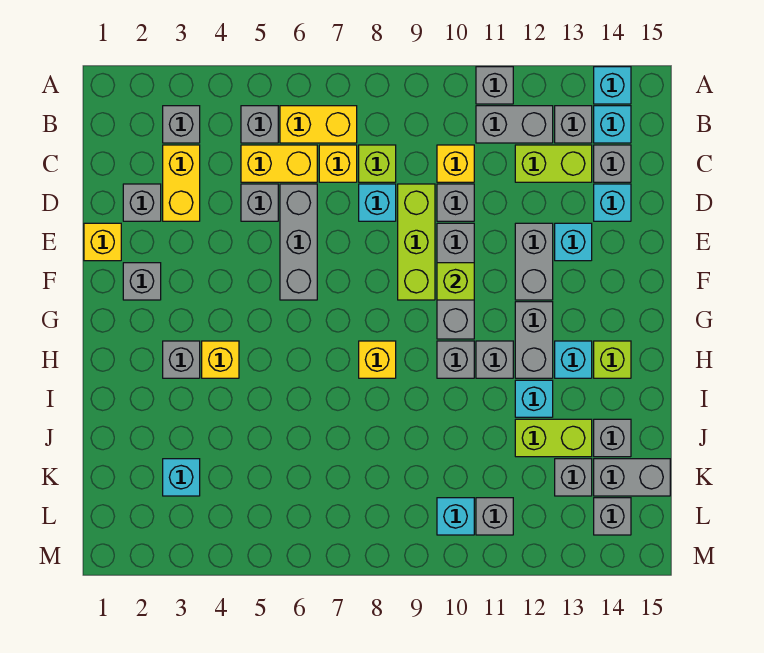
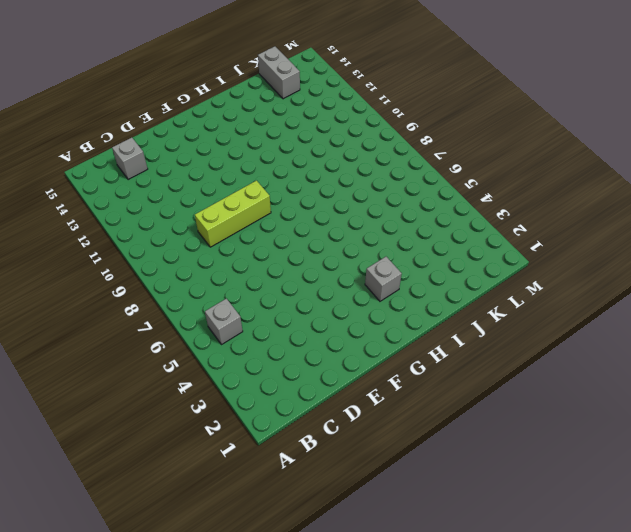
none -> grey brick A11 level 1
none -> cyan brick A14 level 1
none -> grey brick B3 level 1
none -> yellow brick B6:B7 level 1

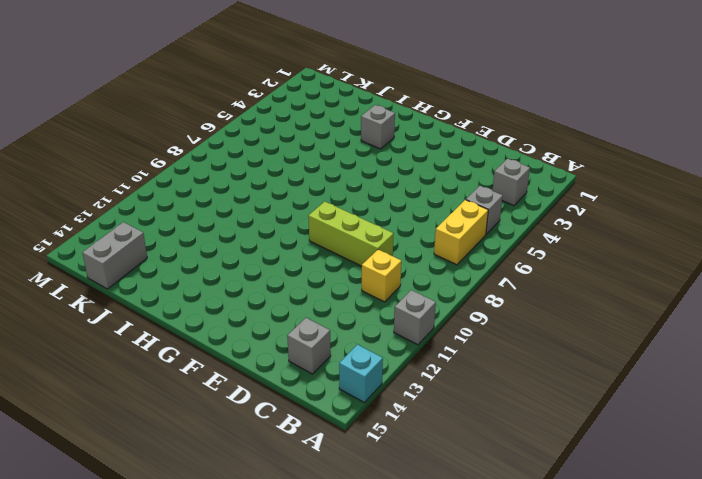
none -> grey brick B11:B12 level 1
none -> grey brick B13 level 1
none -> cyan brick B14 level 1
none -> yellow brick C3:D3 level 1

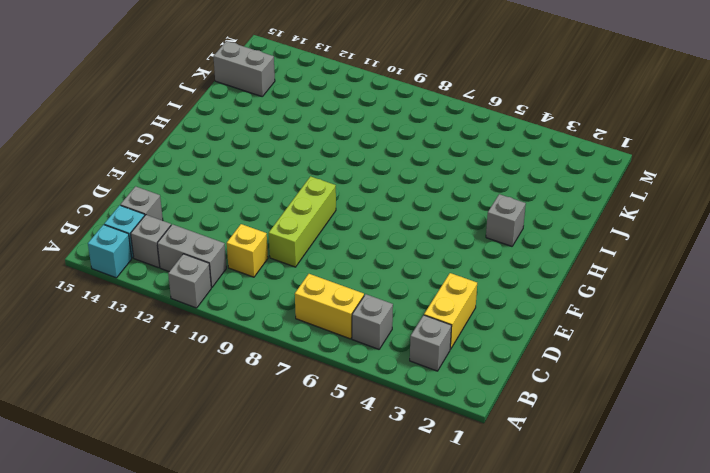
none -> yellow brick C5:C6 level 1
none -> yellow brick C7 level 1
none -> lime brick C8 level 1
none -> lime brick C12:C13 level 1

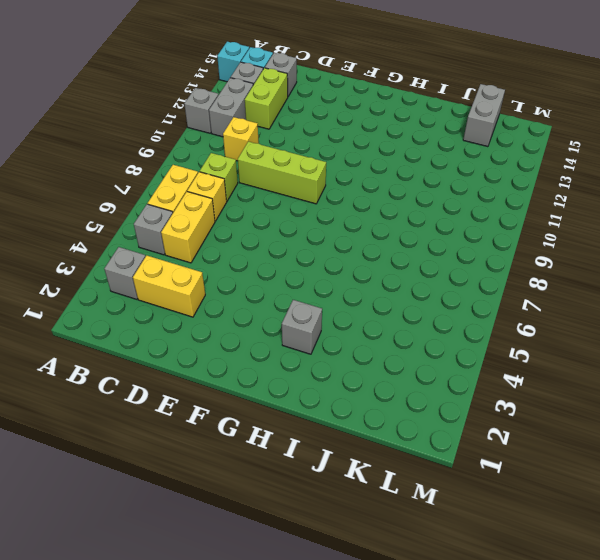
none -> grey brick D2 level 1
none -> grey brick D5 level 1
none -> grey brick D6:F6 level 1
none -> cyan brick D8 level 1

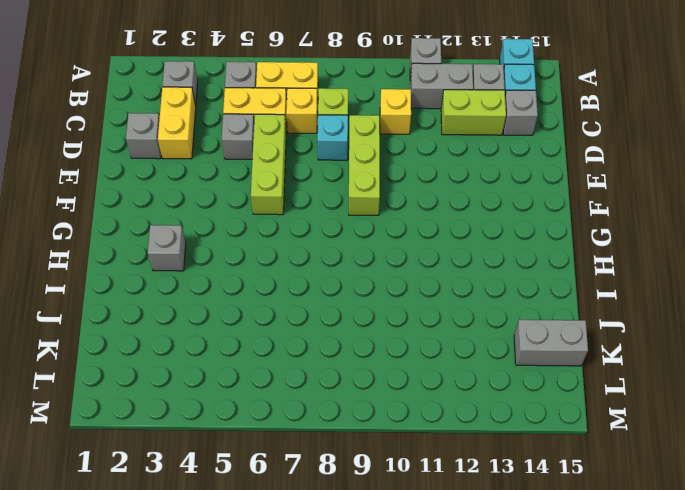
lime brick D6:F6 level 1 -> grey brick D6:F6 level 1
none -> grey brick D10 level 1
none -> cyan brick D14 level 1
none -> yellow brick E1 level 1
none -> grey brick E10:G10 level 1

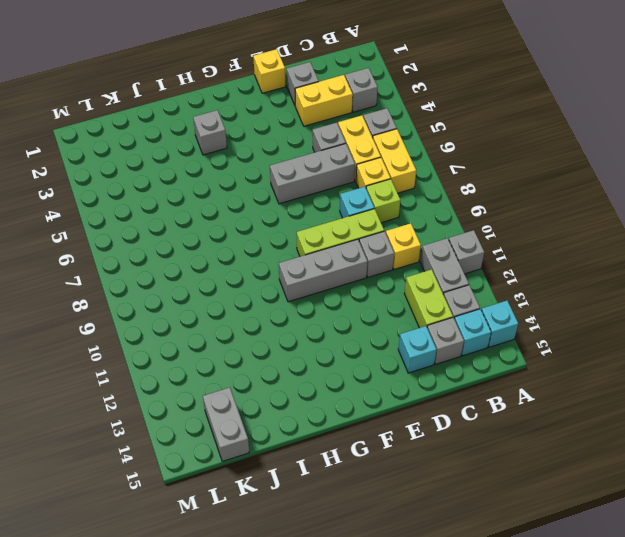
none -> grey brick E12:F12 level 1
none -> cyan brick E13 level 1
none -> grey brick F2 level 1
none -> grey brick G12:H12 level 1

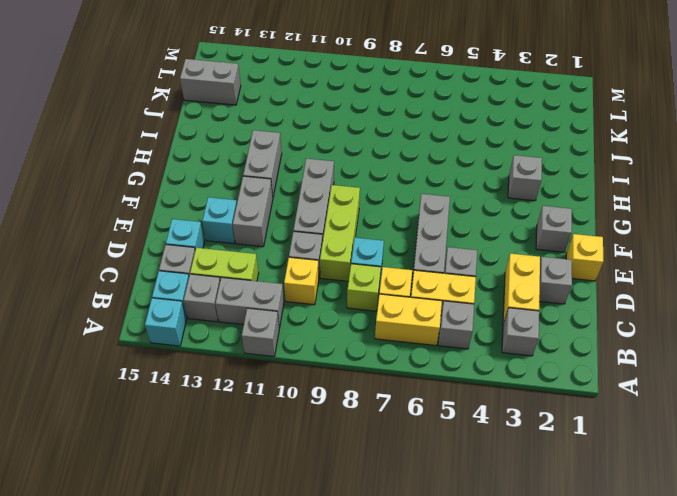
none -> yellow brick H4 level 1
none -> yellow brick H8 level 1
none -> grey brick H10 level 1
none -> grey brick H11 level 1

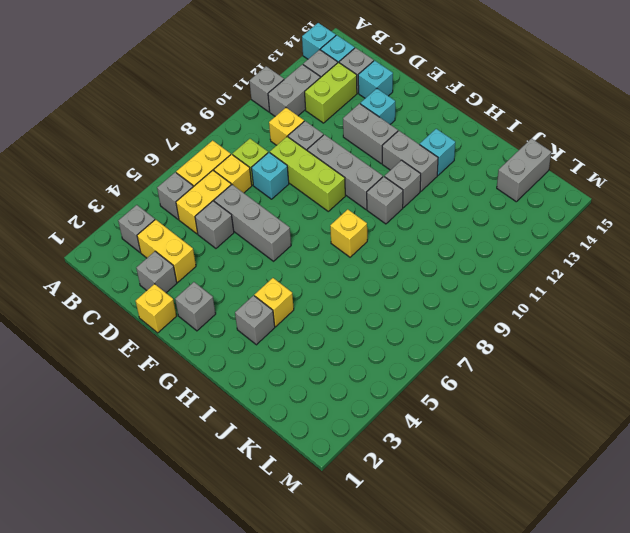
none -> lime brick H14 level 1
none -> cyan brick I12 level 1
none -> lime brick J12:J13 level 1
none -> grey brick J14 level 1

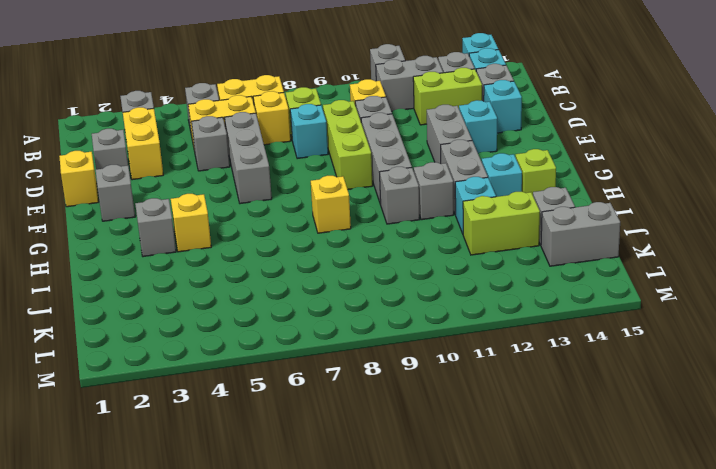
none -> cyan brick K3 level 1
none -> grey brick K13 level 1
none -> cyan brick L10 level 1
none -> grey brick L11 level 1

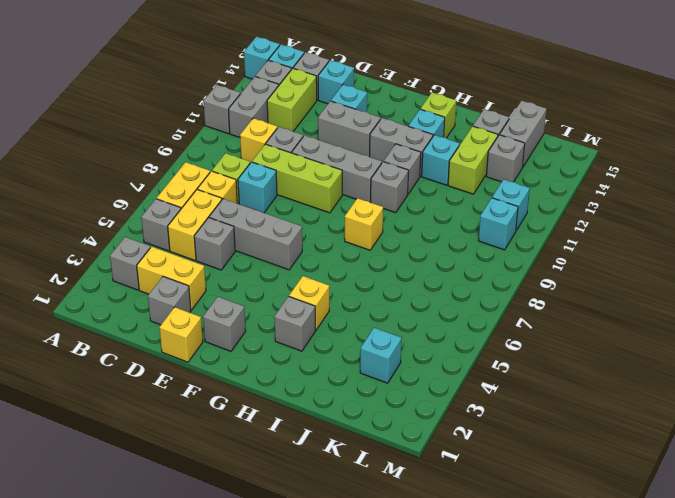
cyan brick L11 level 1 -> grey brick L11 level 1
none -> grey brick L14 level 1
none -> lime brick F10 level 2

